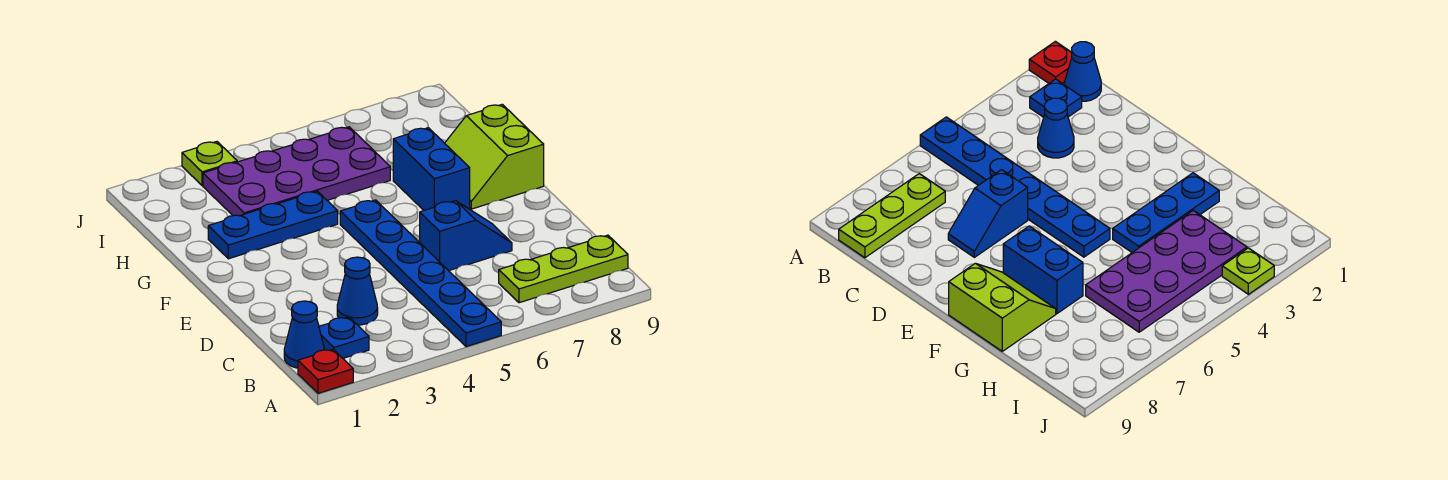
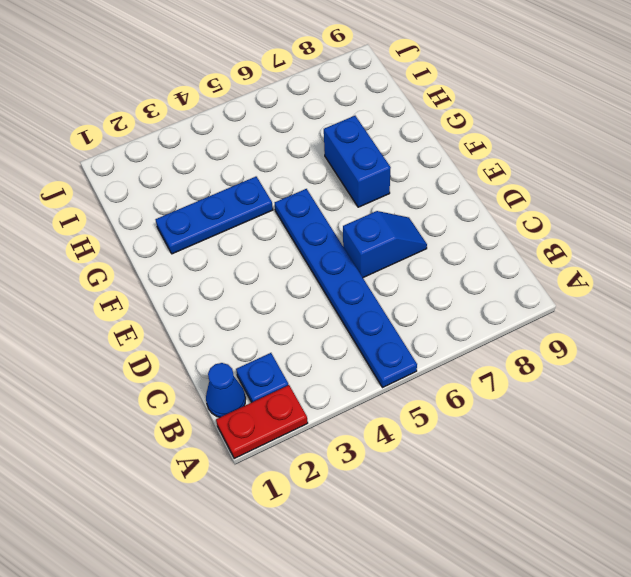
red plate A1:A2 level 1 -> red plate A1 level 1
none -> lime plate B7:B9 level 1
none -> blue cone C3 level 1
none -> lime slope F8:G9 level 1 top 9

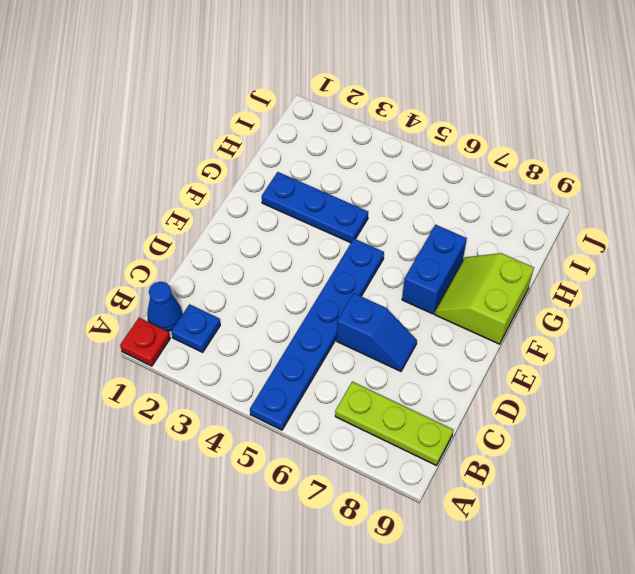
none -> blue cone C3 level 1
none -> purple plate H3:I6 level 1
none -> lime plate J3 level 1

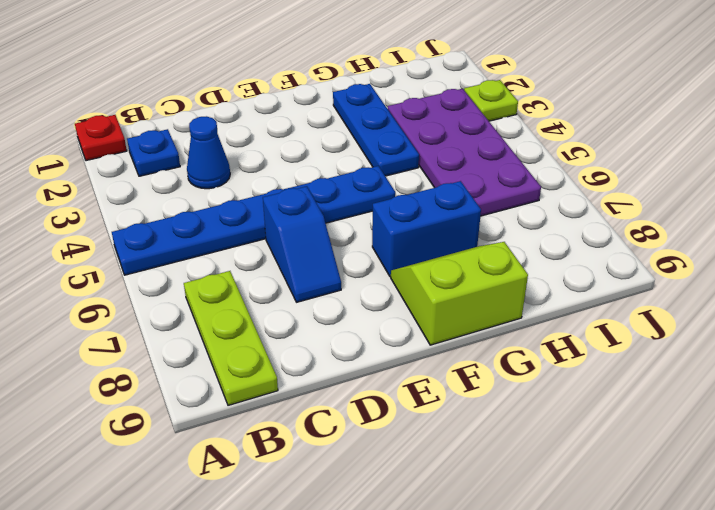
none -> blue cone B1 level 1

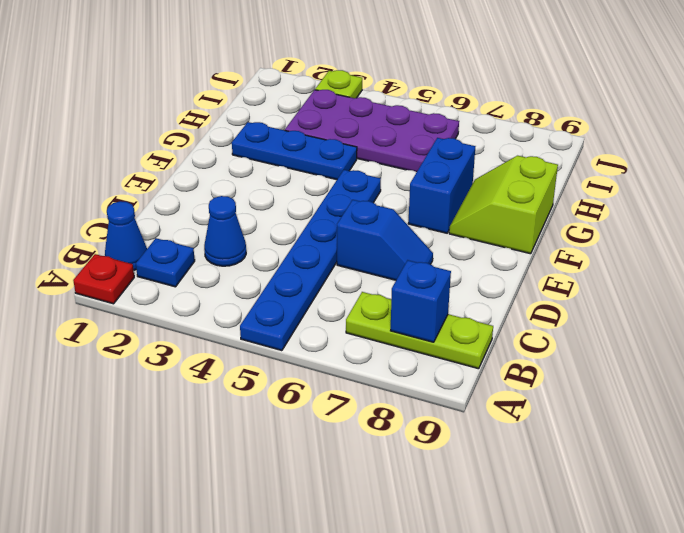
blue brick B8 level 2 -> none

